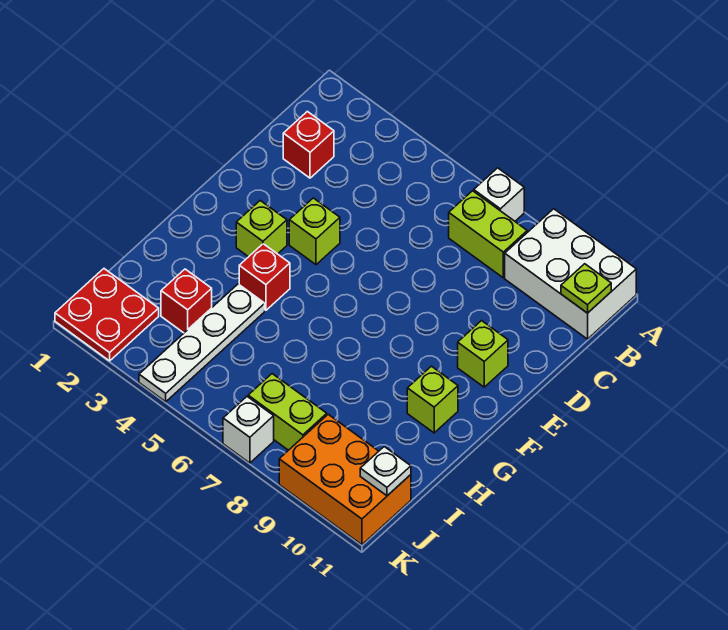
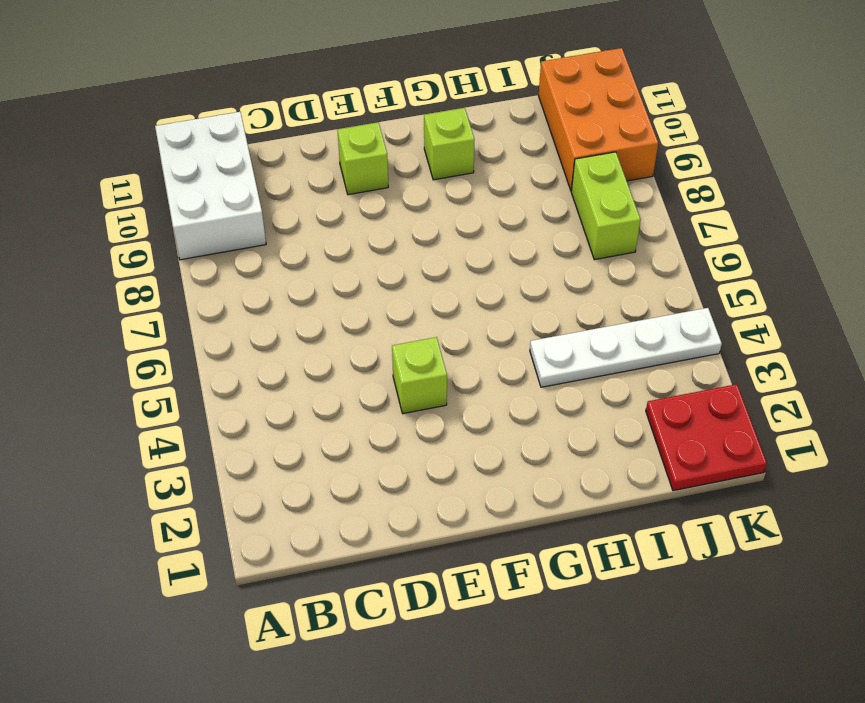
none -> white brick A7 level 1
none -> lime brick B7:B8 level 1
none -> red brick C2 level 1

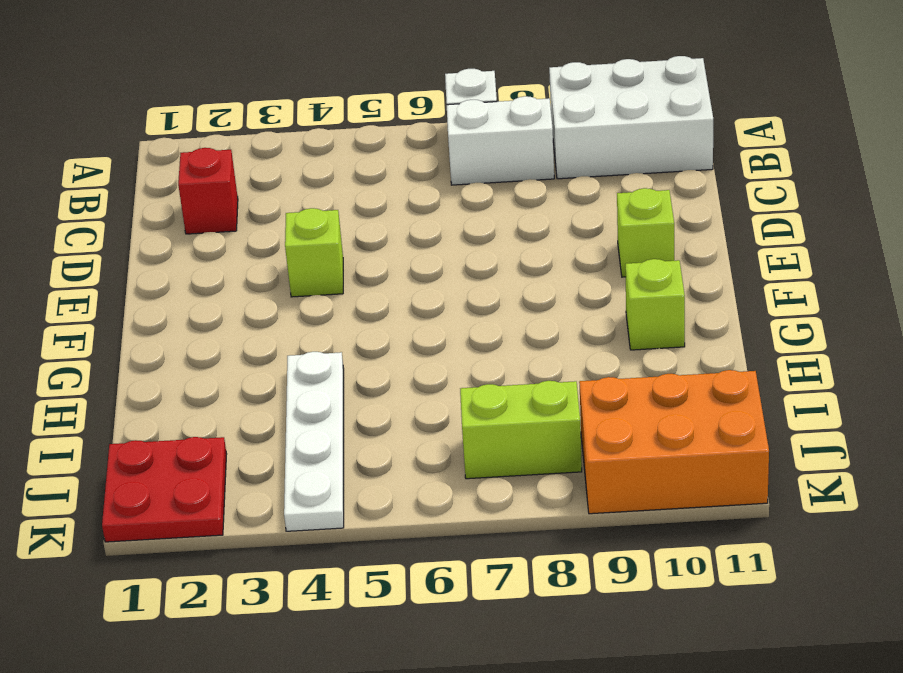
white brick B7:B8 level 1 -> lime brick B7:B8 level 1
none -> lime brick F3 level 1
none -> red brick G4 level 1
none -> red brick I3 level 1

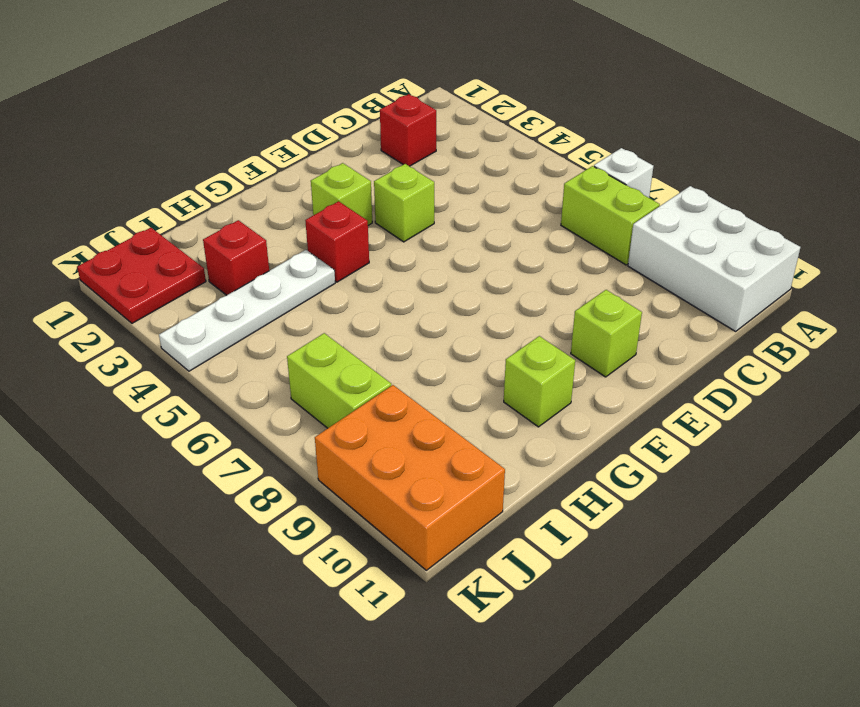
none -> white brick K7 level 1
none -> lime plate B11 level 2
none -> white plate J11 level 2

